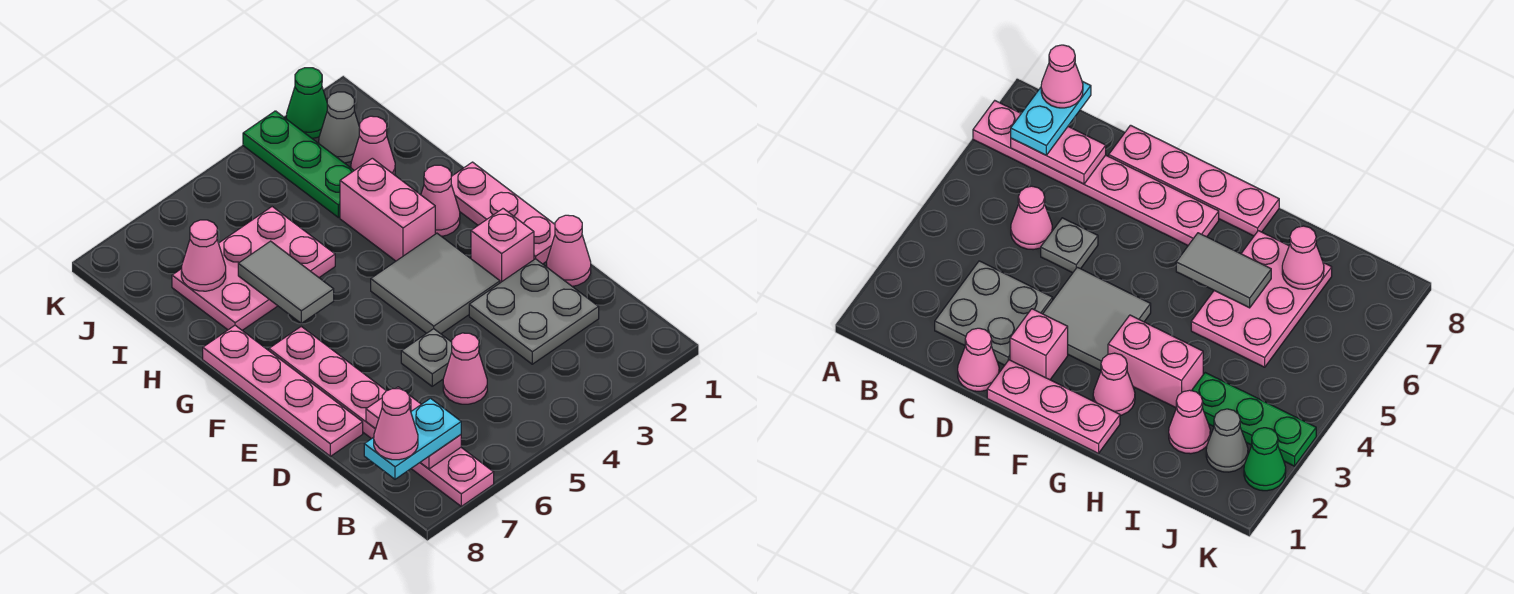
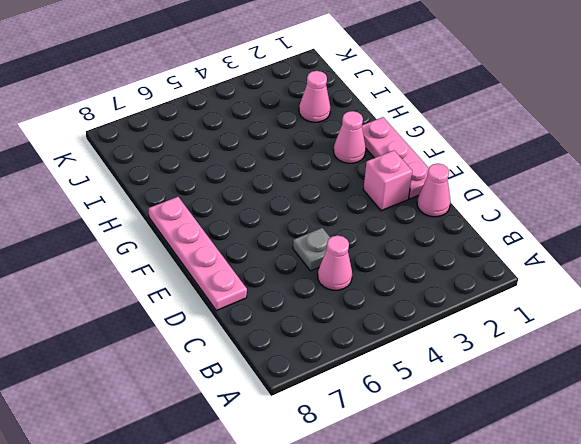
none -> pink plate A7:F7 level 1
none -> grey plate C2:D3 level 1
none -> grey tile E3:F4 level 1

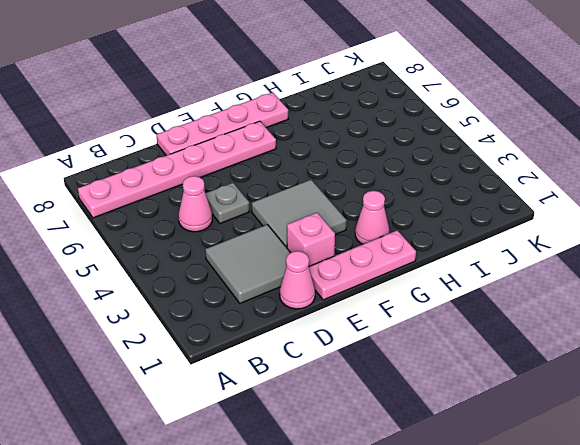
grey tile C2:D3 level 1 -> grey plate C2:D3 level 1
none -> pink brick G3:H3 level 1
none -> pink plate H5:I7 level 1
none -> pink cone I2 level 1

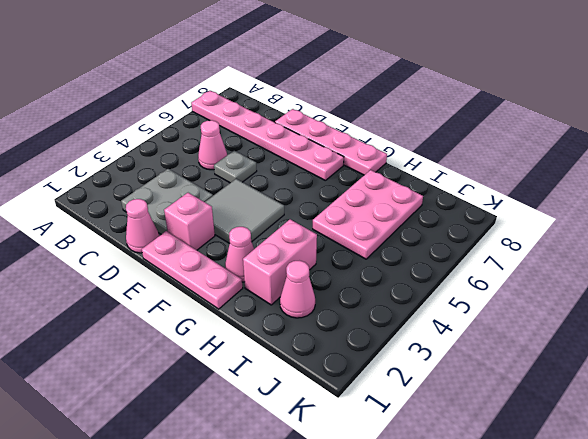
pink brick H2:H3 level 1 -> pink brick G3:H3 level 1
none -> green plate I3:K3 level 1
none -> grey cone J2 level 1
none -> green cone K2 level 1

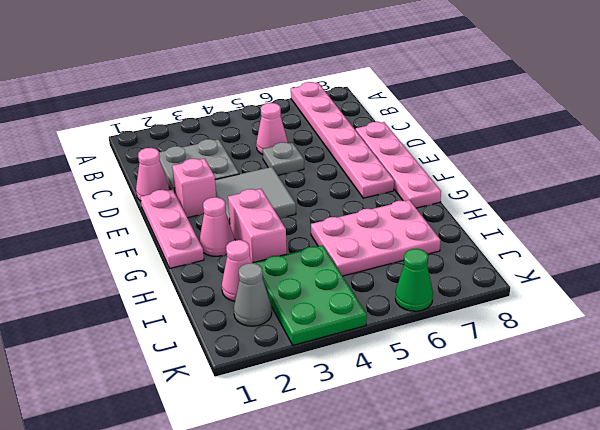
green plate I3:K4 level 1 -> green plate I3:K3 level 1
green cone K6 level 1 -> green cone K2 level 1
none -> pink plate B7:C7 level 2
none -> grey tile G6:H6 level 2
none -> pink cone I7 level 2

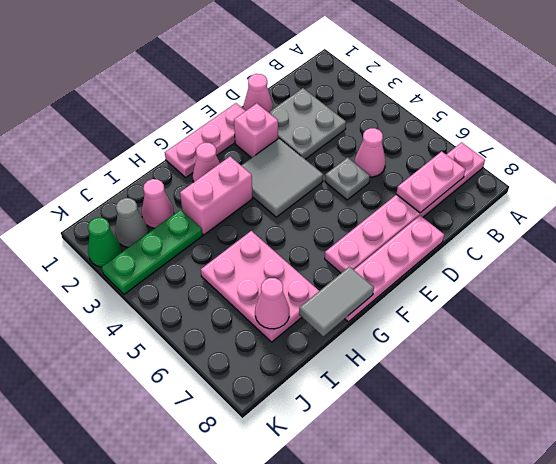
grey tile G8:H8 level 2 -> grey tile G6:H6 level 2
none -> cyan plate B7:B8 level 3
none -> pink cone B8 level 4

